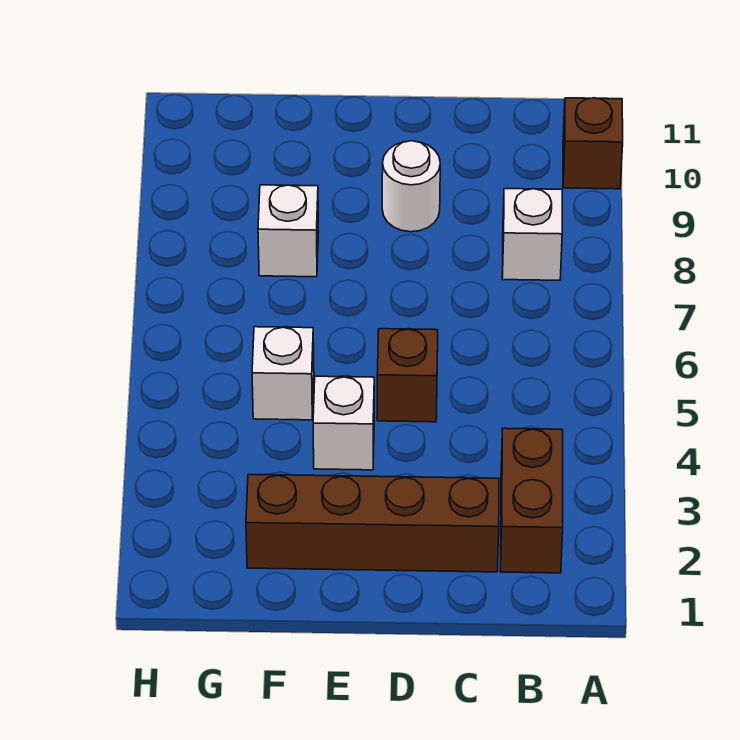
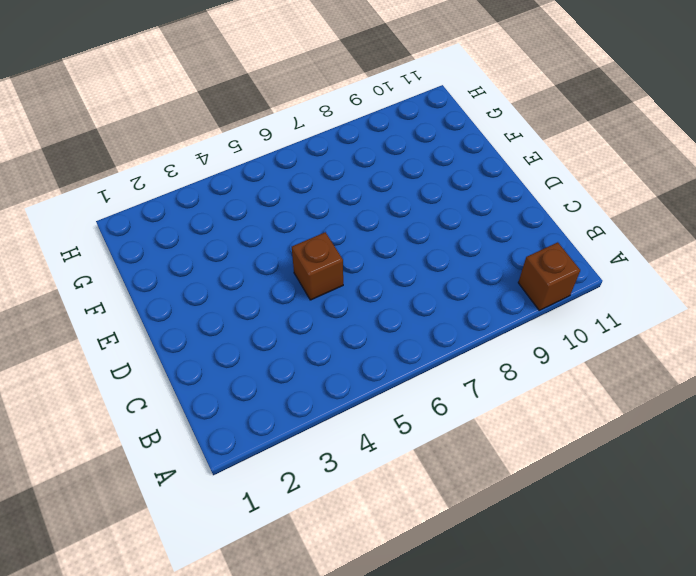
none -> brown brick B2:B3 level 1
none -> white brick B8 level 1

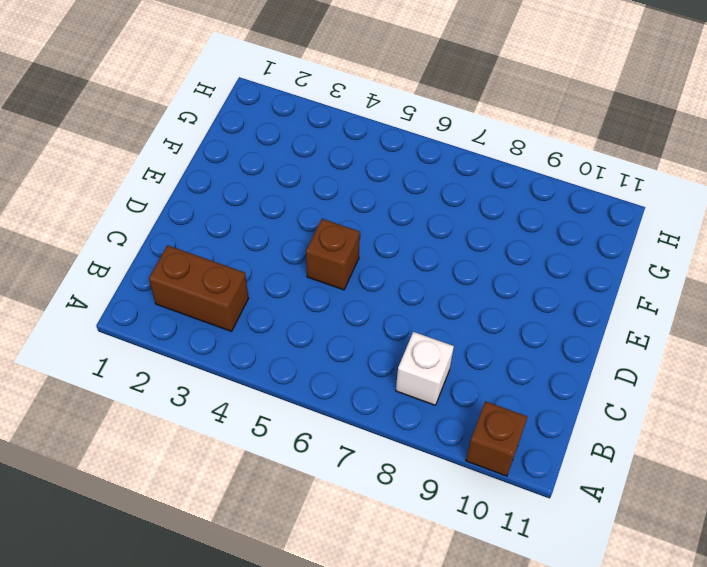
none -> brown brick C2:F2 level 1
none -> white round brick D9 level 1

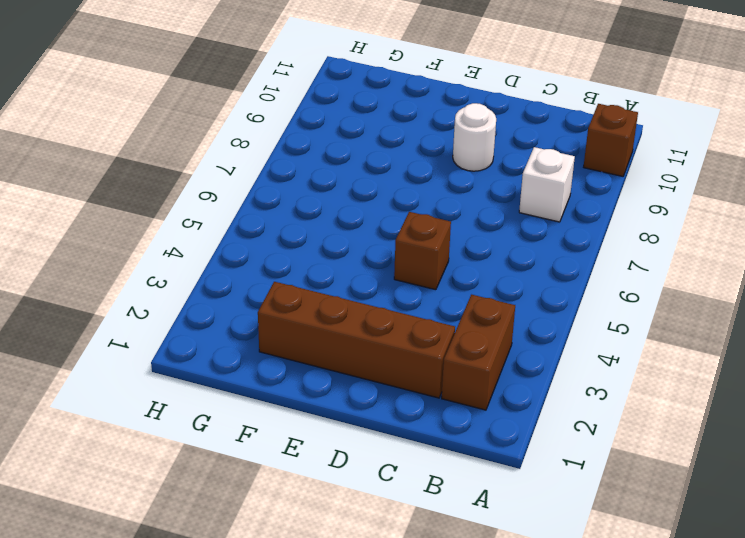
none -> white brick E4 level 1
none -> white brick F5 level 1

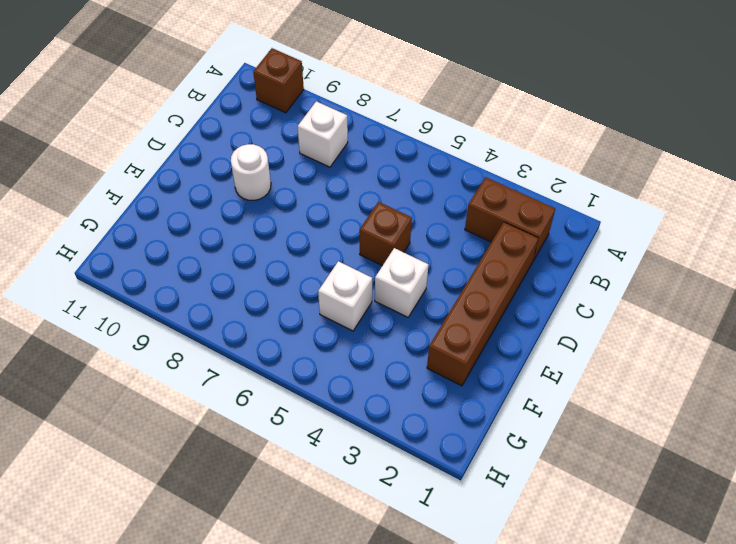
none -> white brick F8 level 1

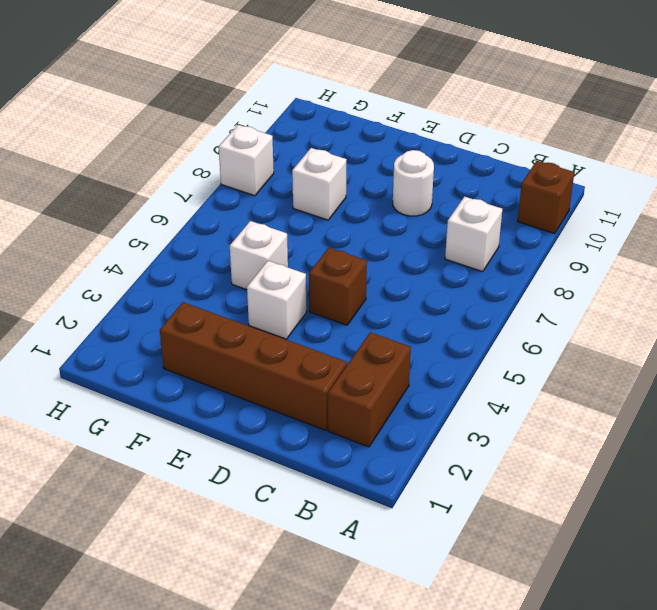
white brick H8 level 1 -> none

